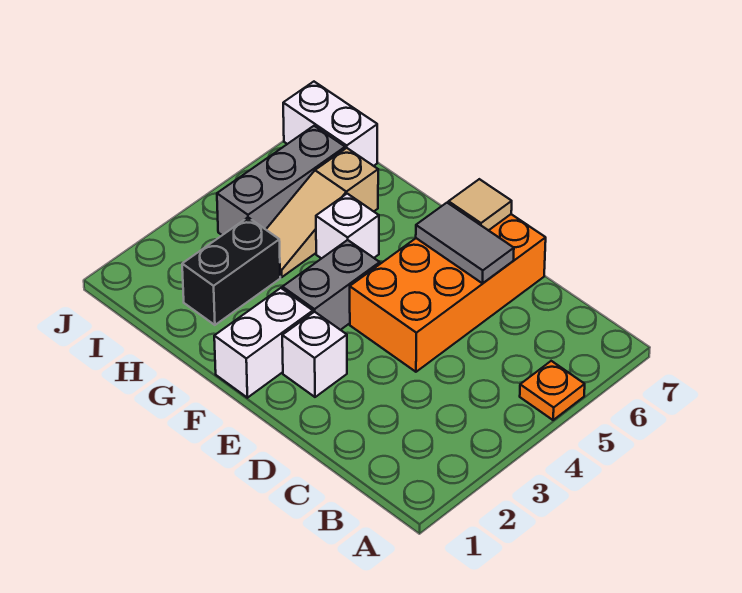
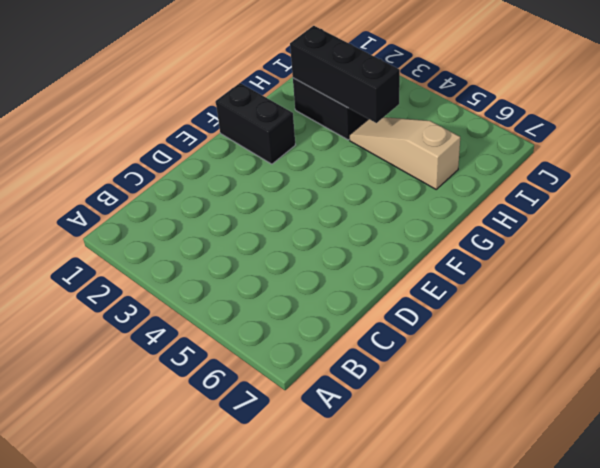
black brick F1:F2 level 1 -> white brick F1:F2 level 1
black brick H2:H4 level 2 -> none
none -> orange plate A5 level 1
none -> orange brick D4:E7 level 1
none -> white brick E2 level 1

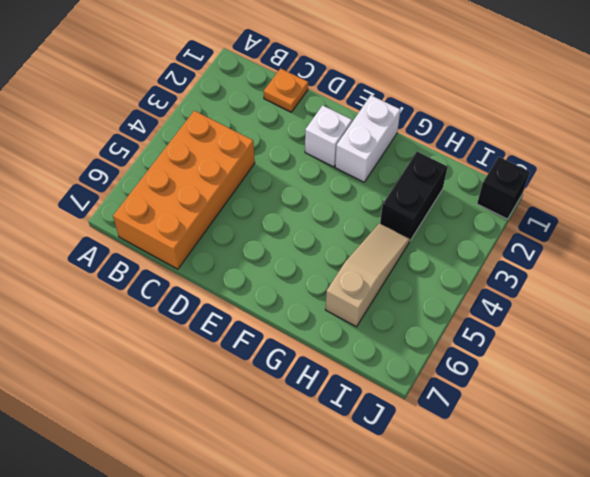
orange brick B4:C7 level 1 -> orange brick D4:E7 level 1
orange plate C1 level 1 -> orange plate A5 level 1
black brick J1 level 1 -> none
none -> grey brick F3:F4 level 1
none -> white brick G5 level 1
none -> grey brick I4:I6 level 1

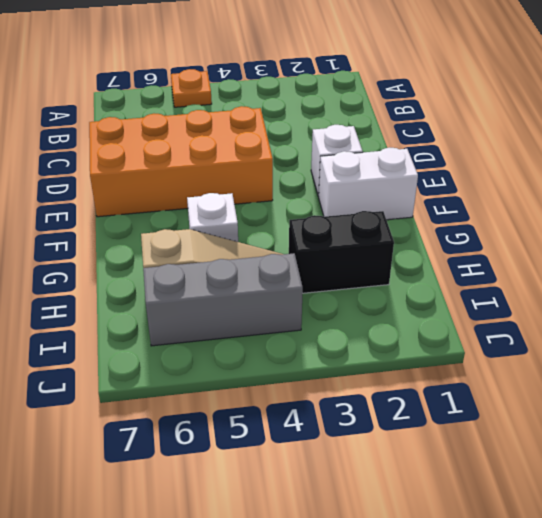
none -> grey brick F3:F4 level 1
none -> white brick I7:J7 level 1
none -> grey tile D6:E6 level 2

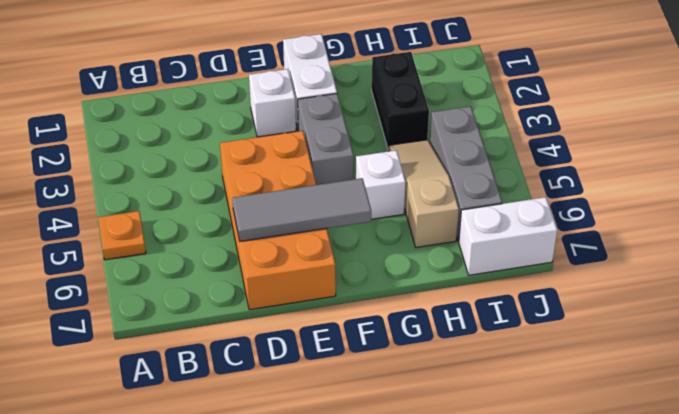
grey tile D6:F6 level 2 -> grey tile D6:E6 level 2
none -> tan tile E7 level 2

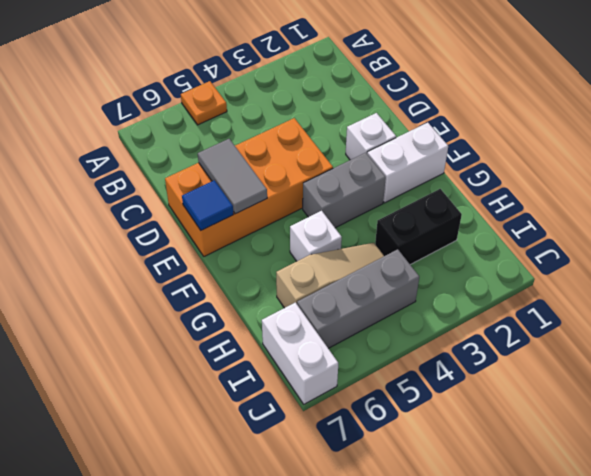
blue tile E7 level 2 -> tan tile E7 level 2

